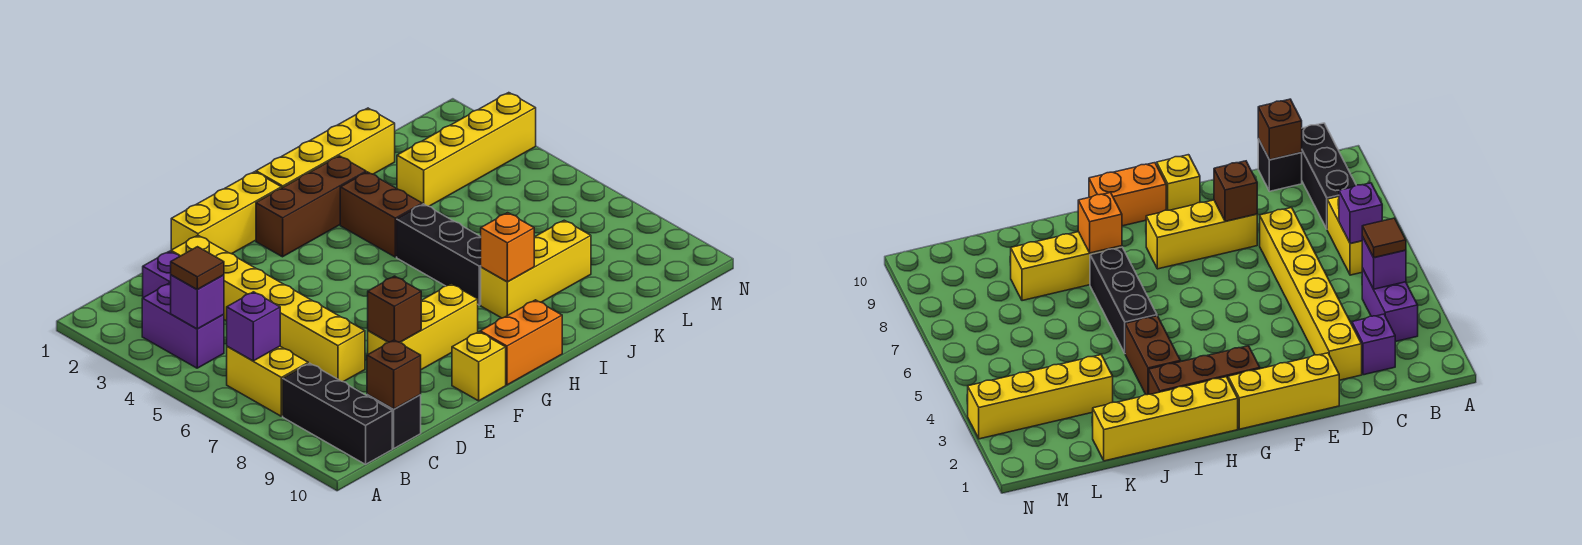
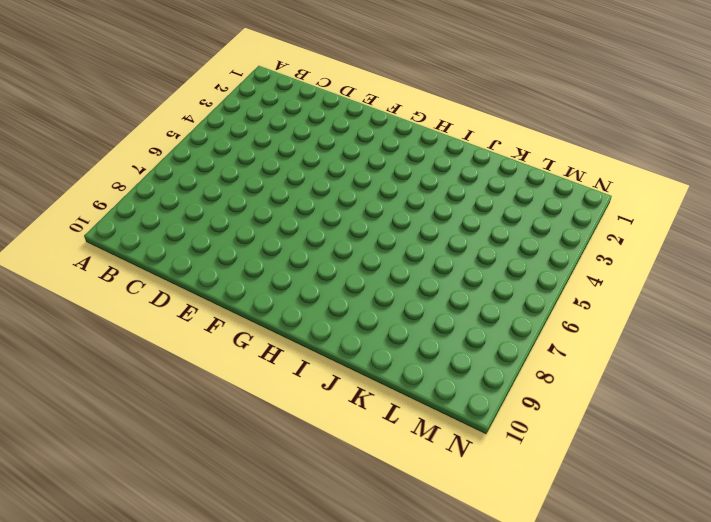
none -> purple brick B3:B4 level 1
none -> yellow brick B6:B7 level 1
none -> black brick B8:B10 level 1

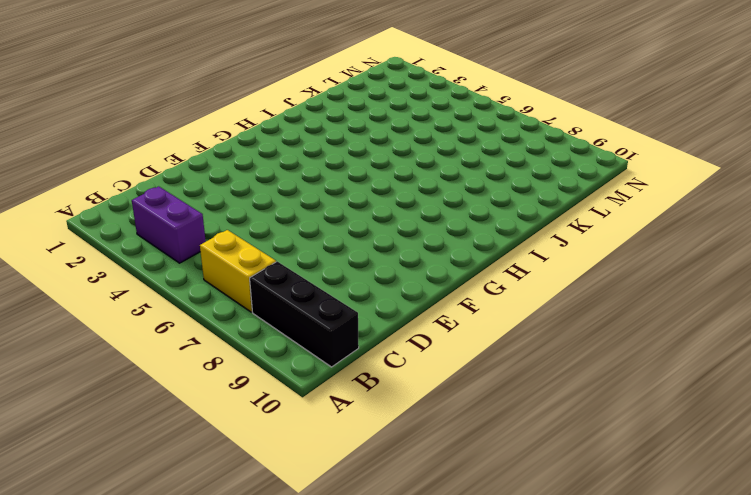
none -> purple brick C2 level 1
none -> black brick C10 level 1
none -> yellow brick D2:D7 level 1

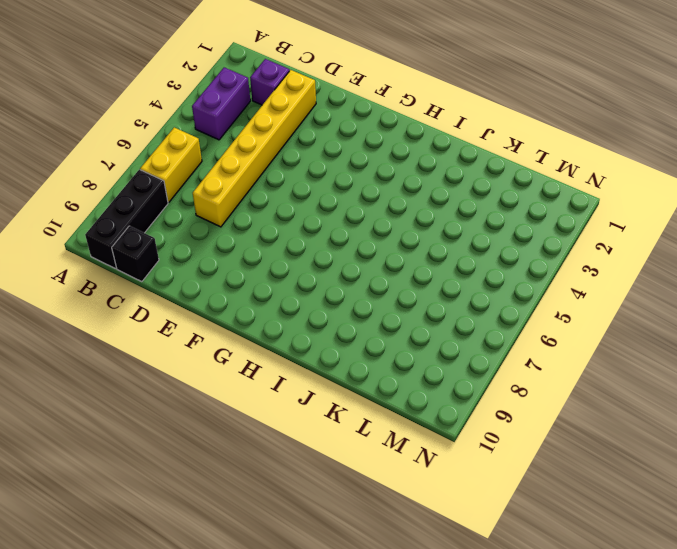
none -> yellow brick E1:G1 level 1
none -> yellow brick E8:G8 level 1
none -> yellow brick F10 level 1

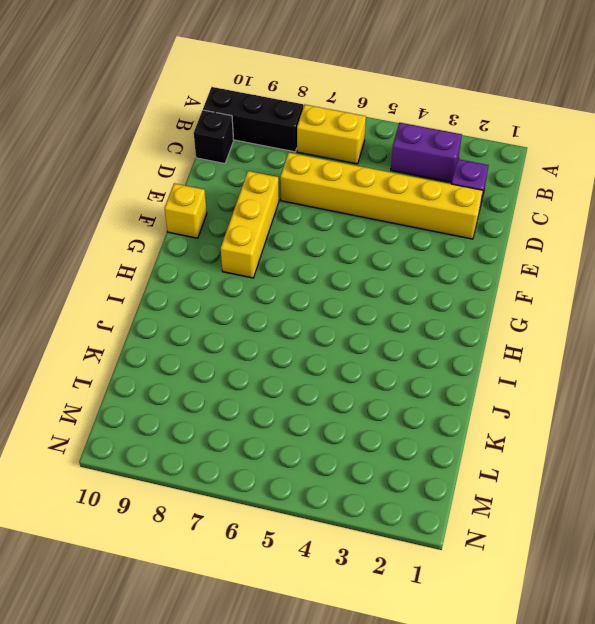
none -> yellow brick E1:G1 level 1
none -> brown brick G2:I2 level 1
none -> orange brick G10:H10 level 1

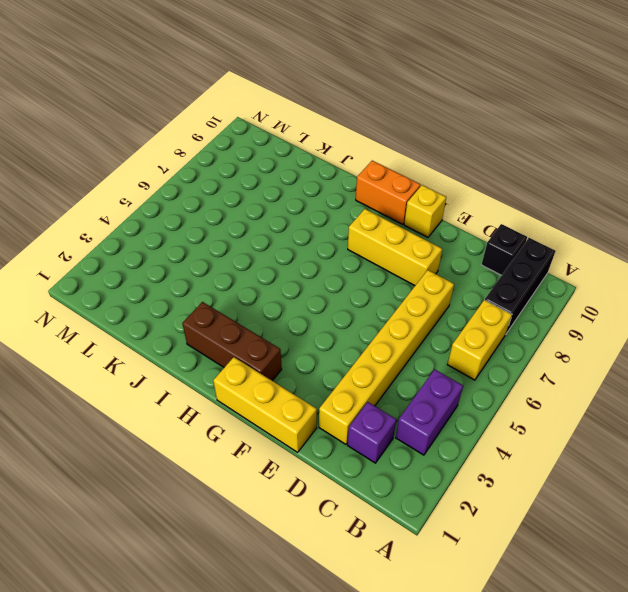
none -> yellow brick H1:K1 level 1
none -> brown brick I3:I4 level 1
none -> black brick I5:I7 level 1

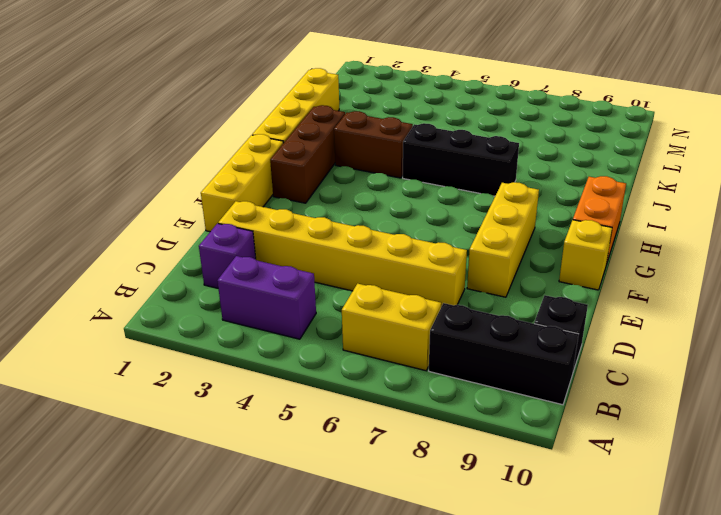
none -> yellow brick I8:K8 level 1
none -> yellow brick K3:N3 level 1
none -> purple brick B4 level 2

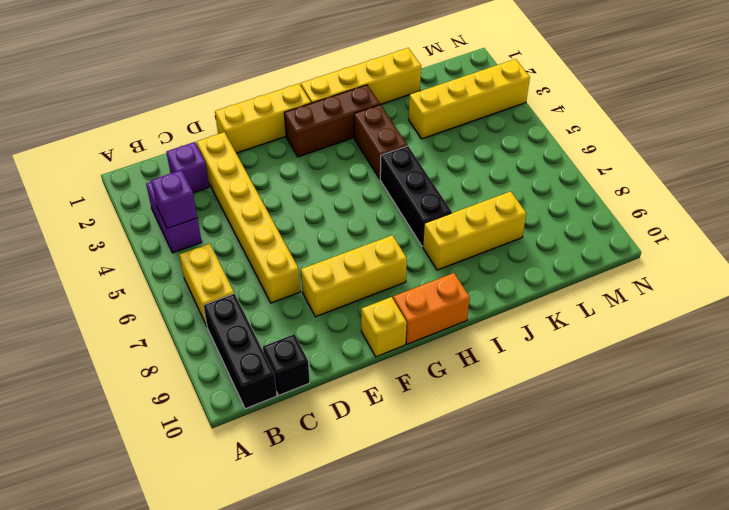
none -> purple brick B6 level 2
none -> brown brick C10 level 2
none -> brown brick E8 level 2

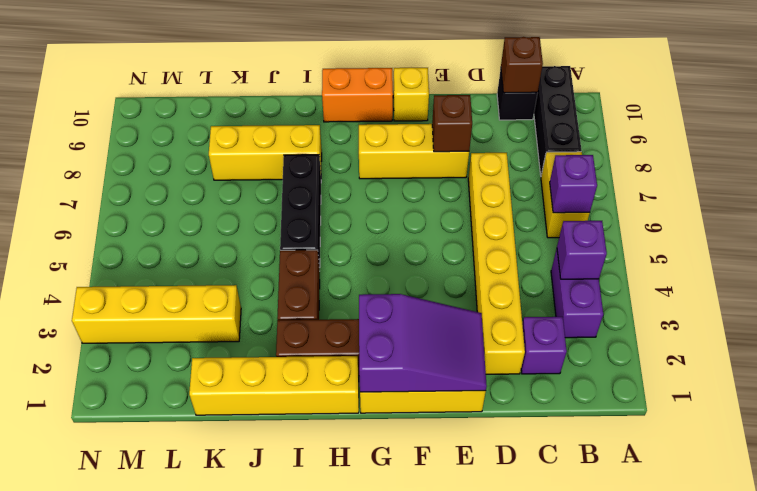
purple slope E1:G2 level 2 top G -> none
none -> orange brick I8 level 2
none -> brown tile B4 level 3

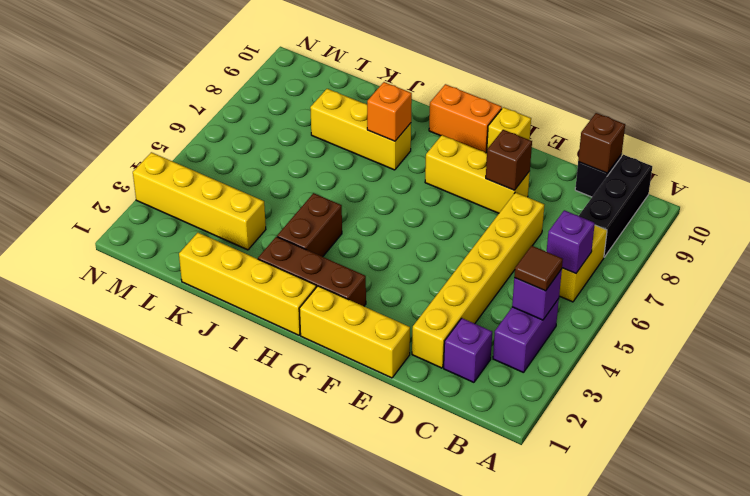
none -> black brick I5:I7 level 1

